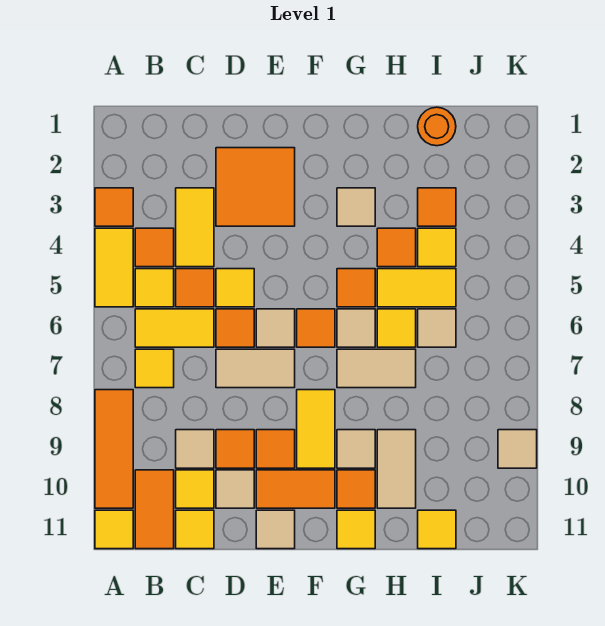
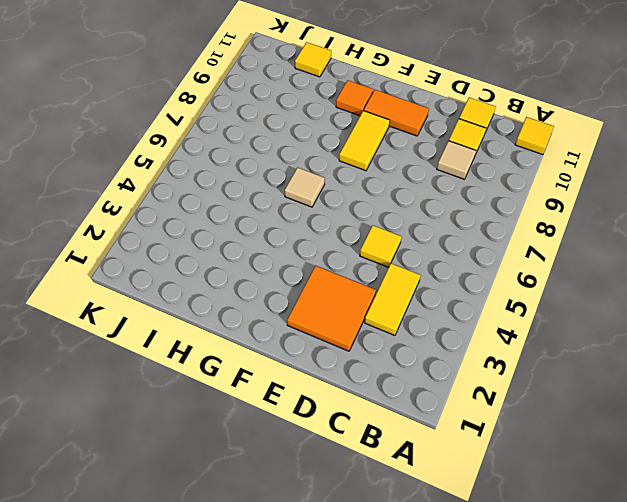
none -> orange tile A3 level 1
none -> yellow tile A4:A5 level 1
none -> orange tile A8:A10 level 1
none -> orange tile B4 level 1

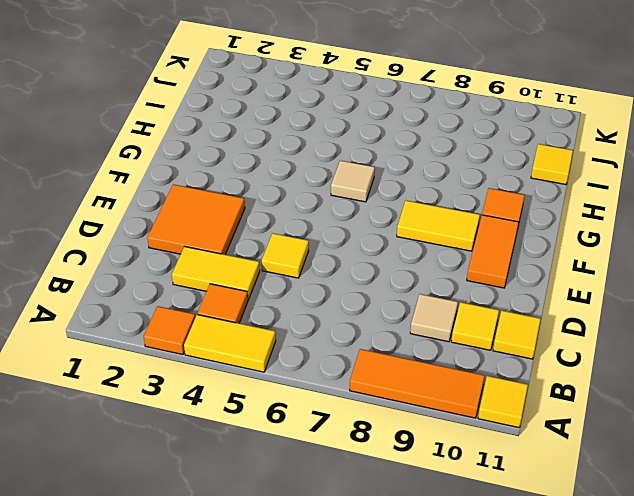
none -> yellow tile B5 level 1
none -> yellow tile B6:C6 level 1
none -> yellow tile B7 level 1
none -> orange tile B10:B11 level 1

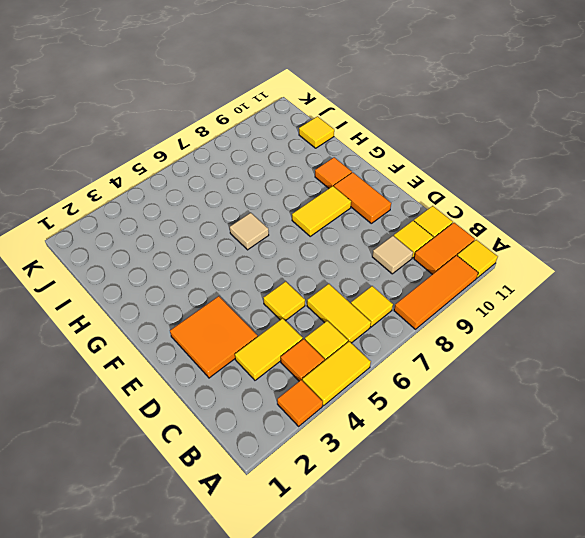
none -> orange tile C5 level 1
none -> orange tile D6 level 1
none -> tan tile D7:E7 level 1
none -> orange tile D9 level 1

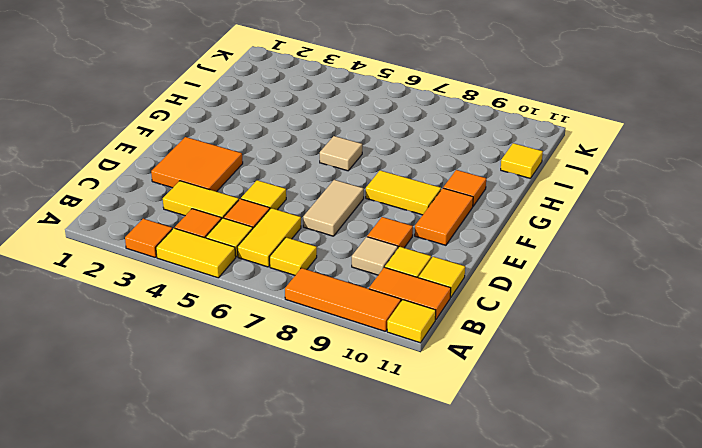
none -> orange tile D6 level 1
none -> tan tile D10 level 1
none -> tan tile E6 level 1
none -> orange tile E9 level 1

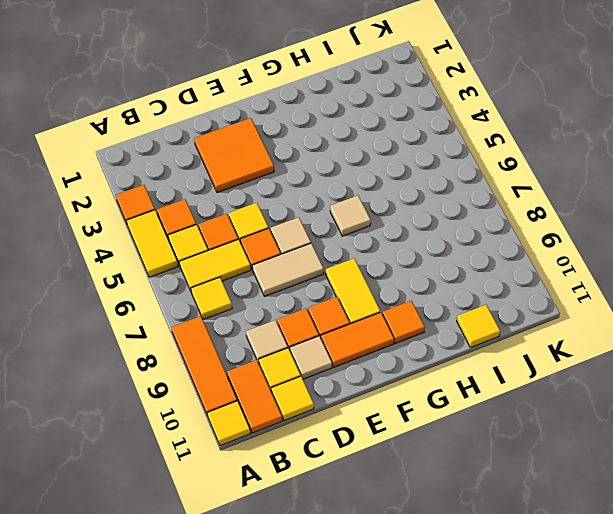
none -> yellow tile C3:C4 level 1
none -> tan tile E11 level 1
none -> orange tile F6 level 1
none -> tan tile G3 level 1

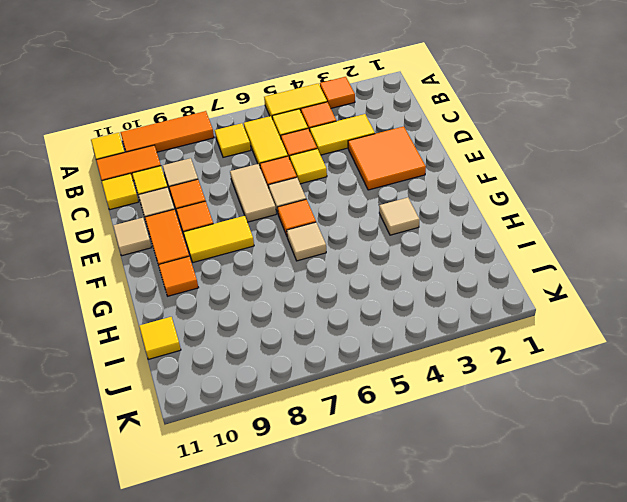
none -> orange tile G5 level 1
none -> tan tile G7:H7 level 1
none -> tan tile G9 level 1
none -> yellow tile G11 level 1

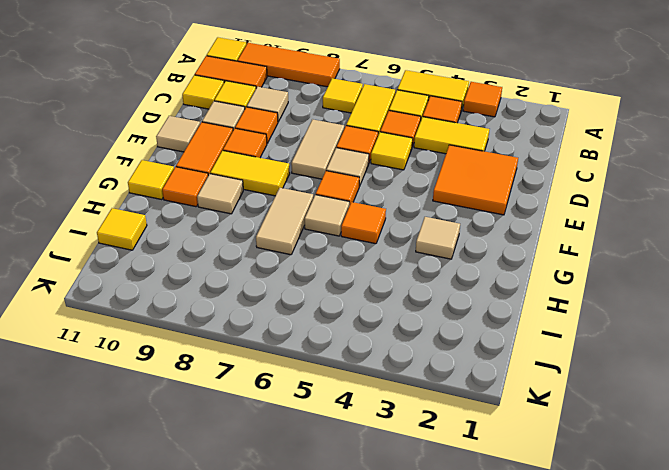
none -> orange tile H4 level 1
none -> yellow tile H5:I5 level 1
none -> yellow tile H6 level 1
none -> tan tile H9:H10 level 1

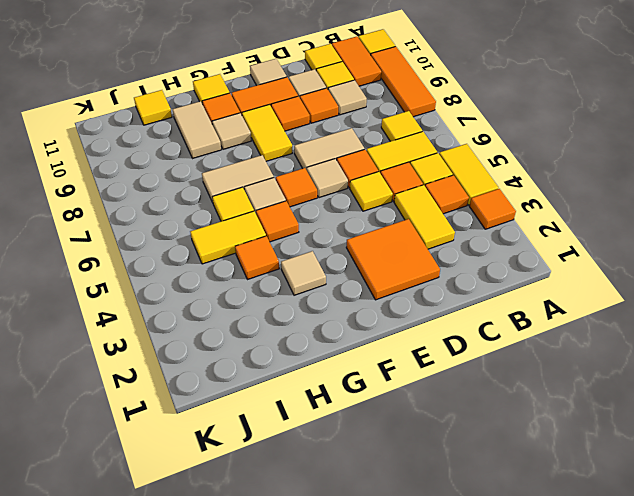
none -> orange round brick I1 level 1
none -> orange tile I3 level 1
none -> yellow tile I4 level 1
none -> tan tile I6 level 1

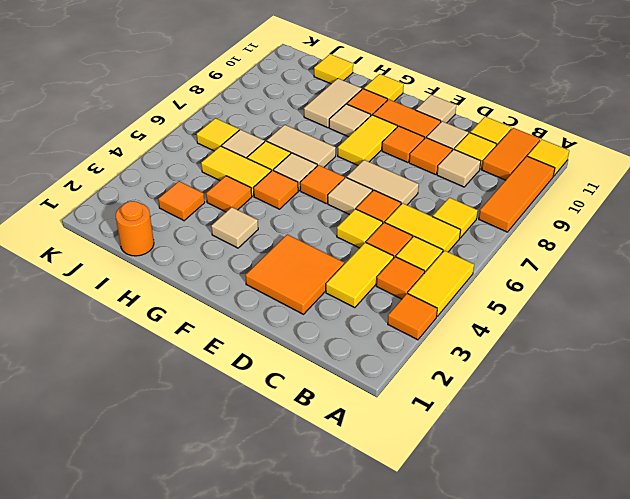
yellow tile J6 level 1 -> yellow tile I4 level 1
none -> tan tile K9 level 1

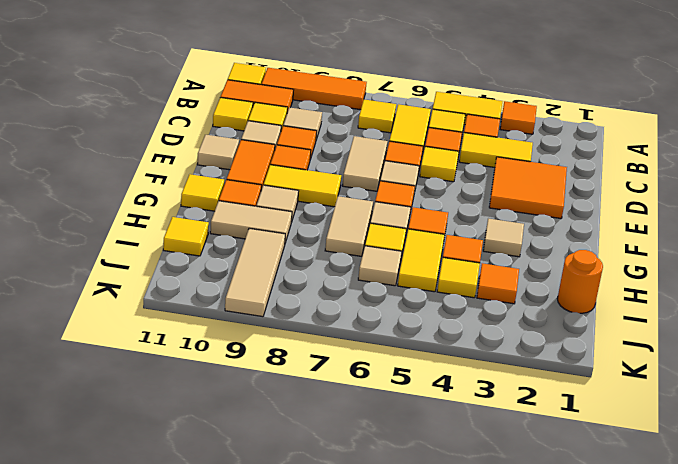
tan tile I9:K9 level 1 -> tan tile K9 level 1

